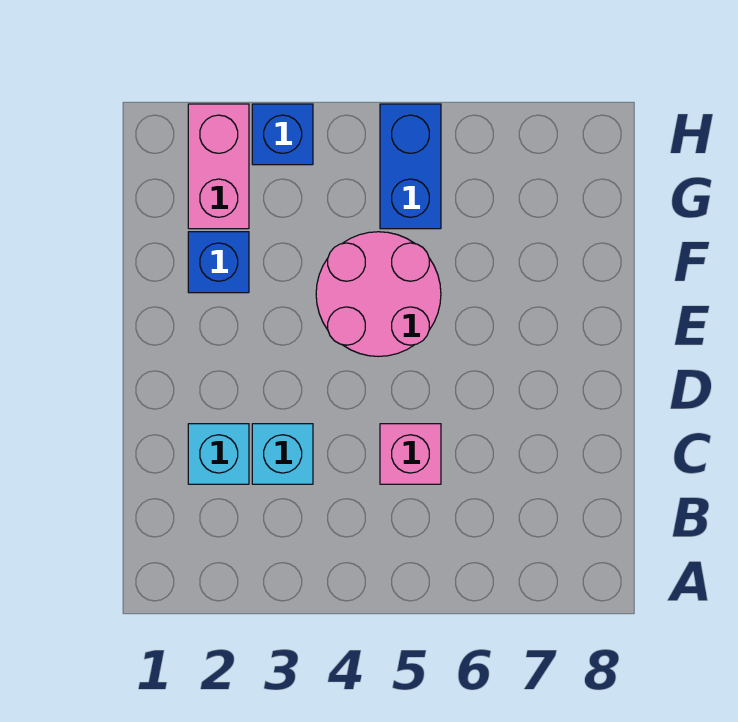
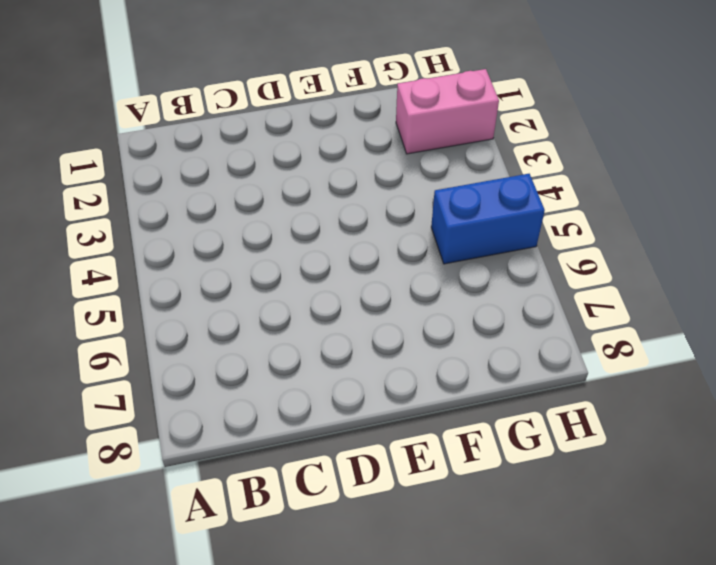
none -> cyan brick C2 level 1
none -> cyan brick C3 level 1

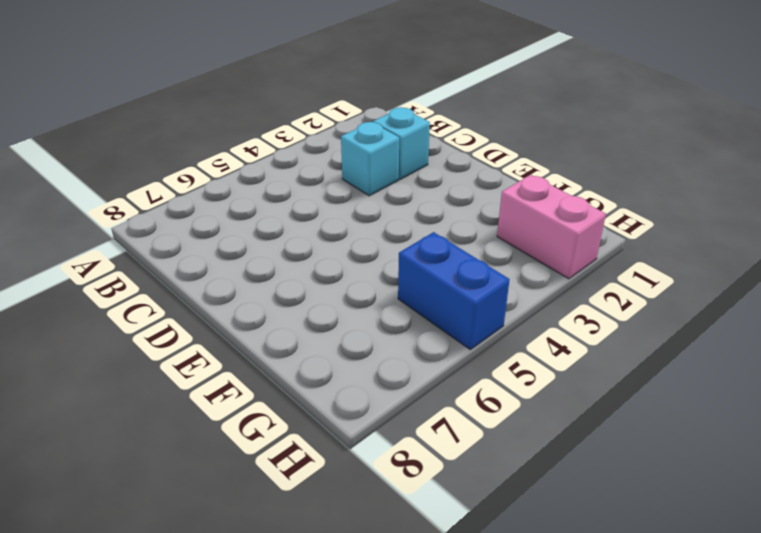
none -> pink brick C5 level 1
none -> pink round brick E4:F5 level 1

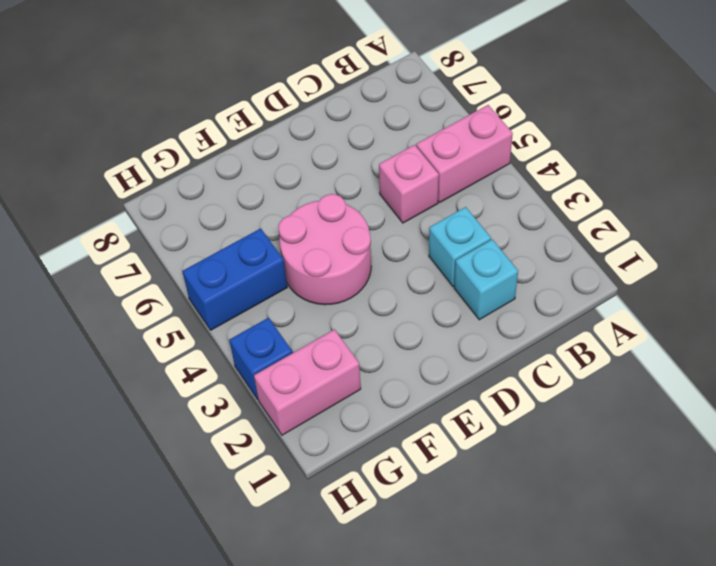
pink brick A5:B5 level 1 -> none
none -> blue brick F2 level 1

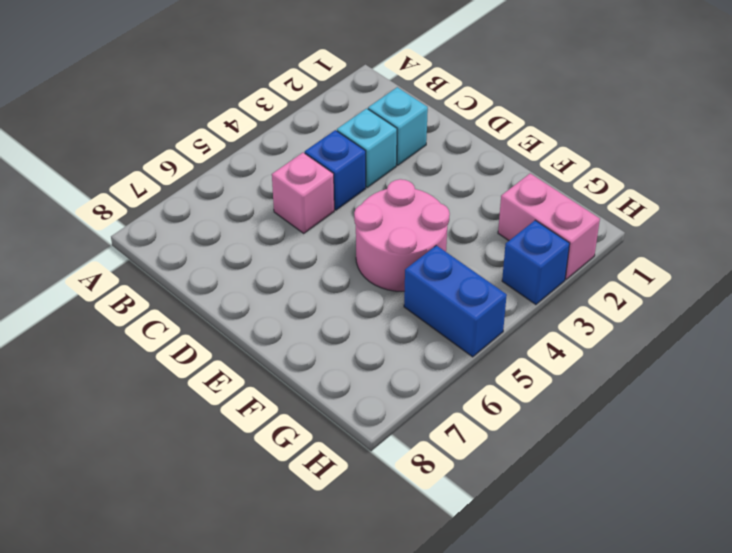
blue brick C4 level 1 -> blue brick F2 level 1

